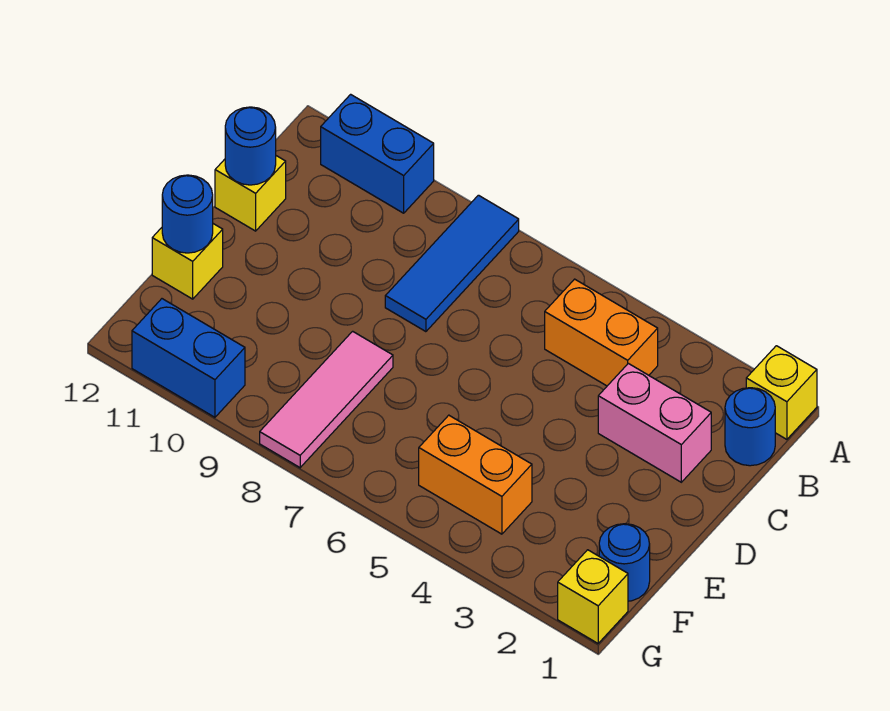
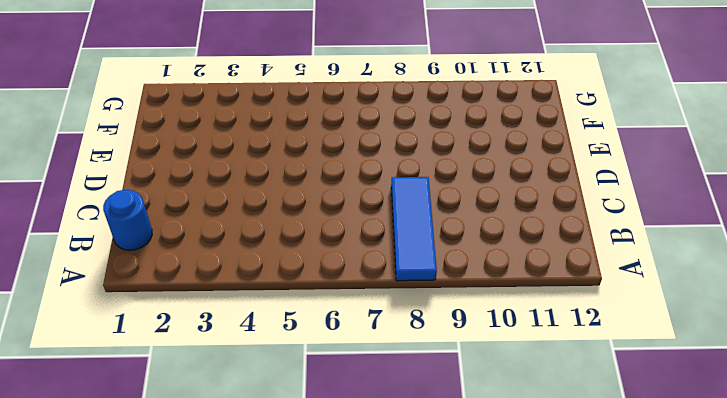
none -> yellow brick A1 level 1
none -> blue brick A10:A11 level 1
none -> orange brick B4:B5 level 1

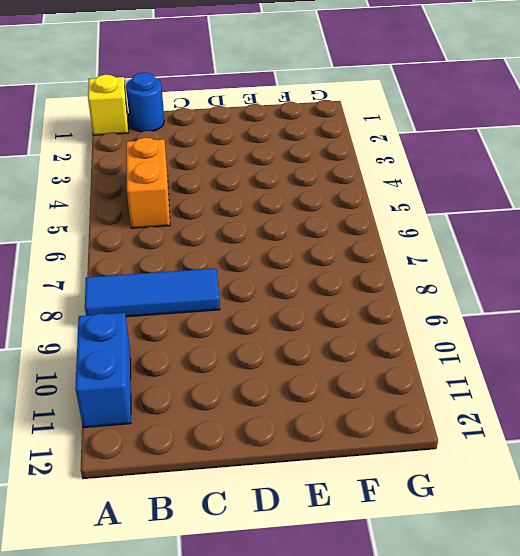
none -> pink brick C2:C3 level 1
none -> yellow brick C12 level 1
none -> pink tile E8:G8 level 1

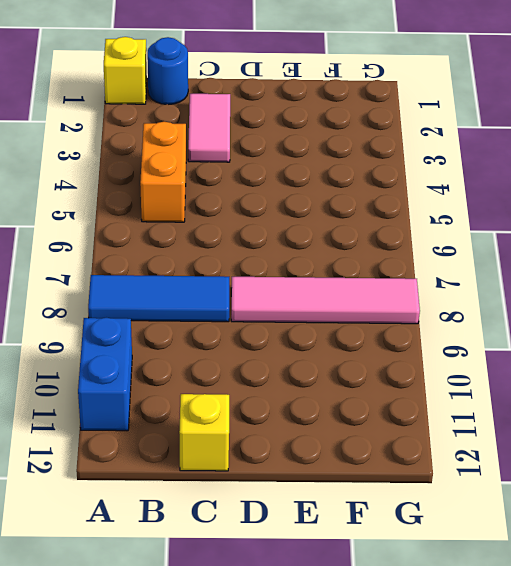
pink tile C2:C3 level 1 -> pink brick C2:C3 level 1
pink tile D8:G8 level 1 -> pink tile E8:G8 level 1
none -> yellow brick E12 level 1
none -> blue round brick F1 level 1
none -> orange brick F4:F5 level 1

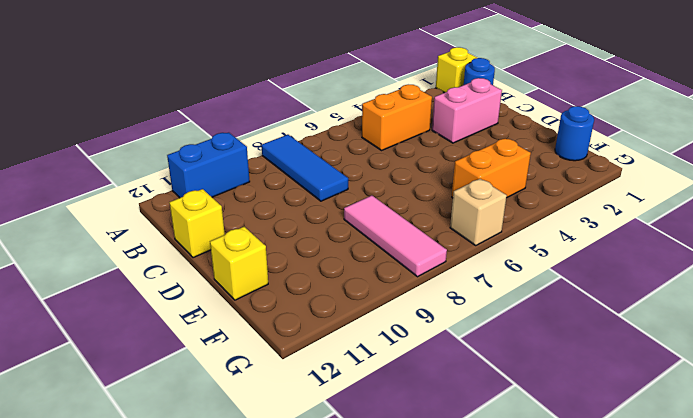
tan brick G6 level 1 -> none
none -> yellow brick G1 level 1
none -> blue brick G10:G11 level 1
none -> blue round brick C12 level 2

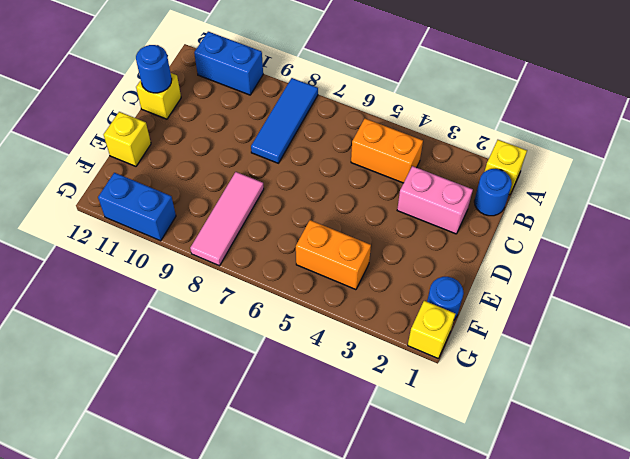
none -> blue round brick E12 level 2

